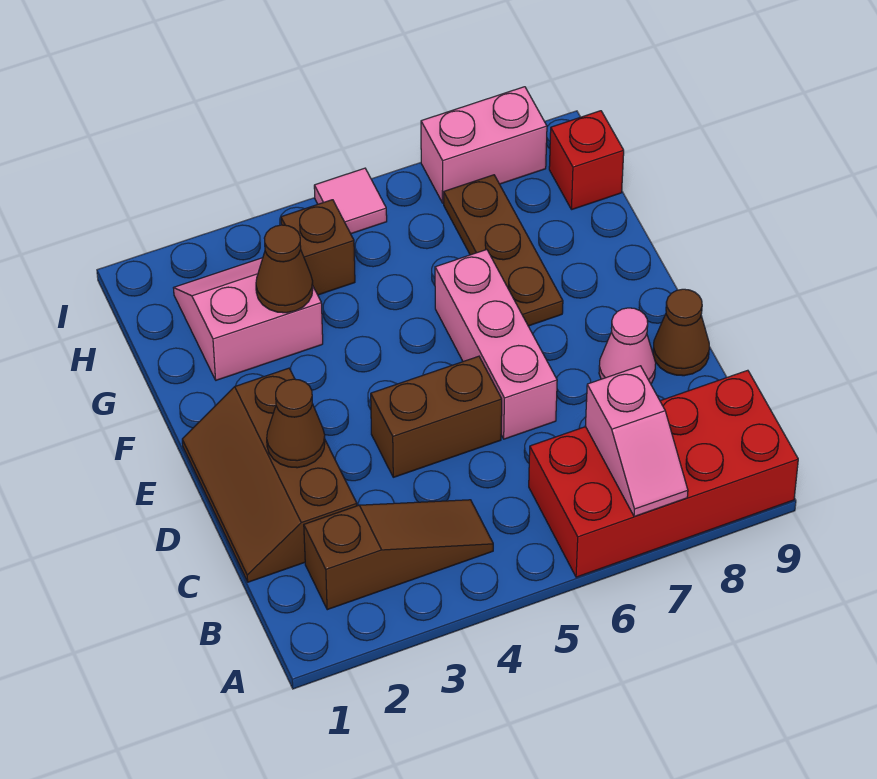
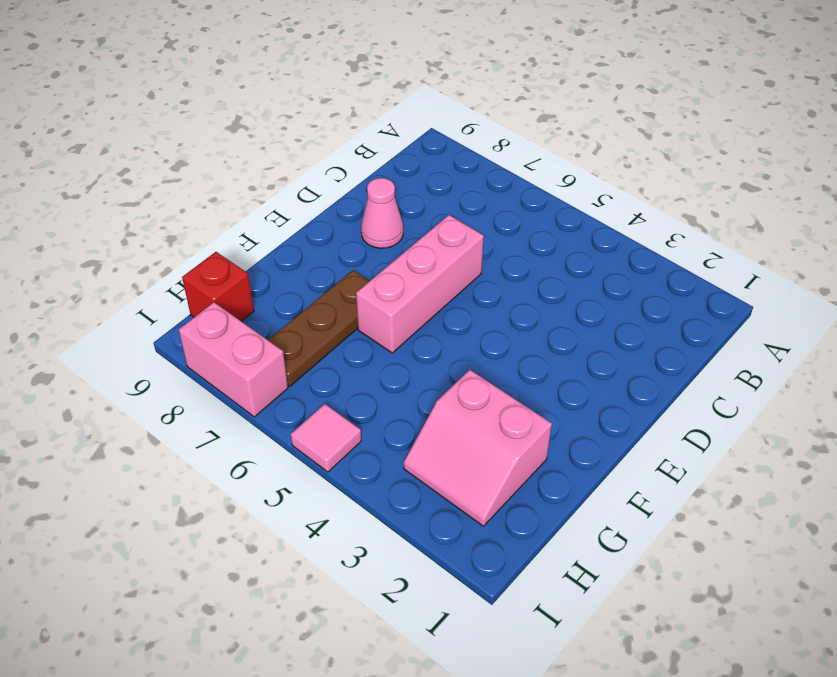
none -> red brick A6:B9 level 1
none -> brown slope B2:B4 level 1 top 2
none -> brown slope C1:E2 level 1 top 2

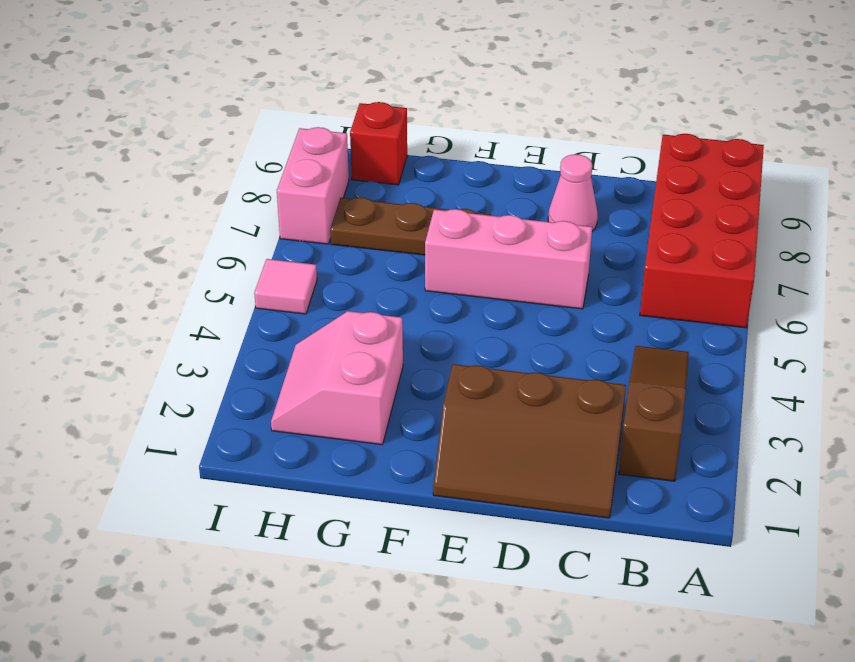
none -> brown brick D4:D5 level 1
none -> brown cone D9 level 1
none -> brown brick H4 level 1

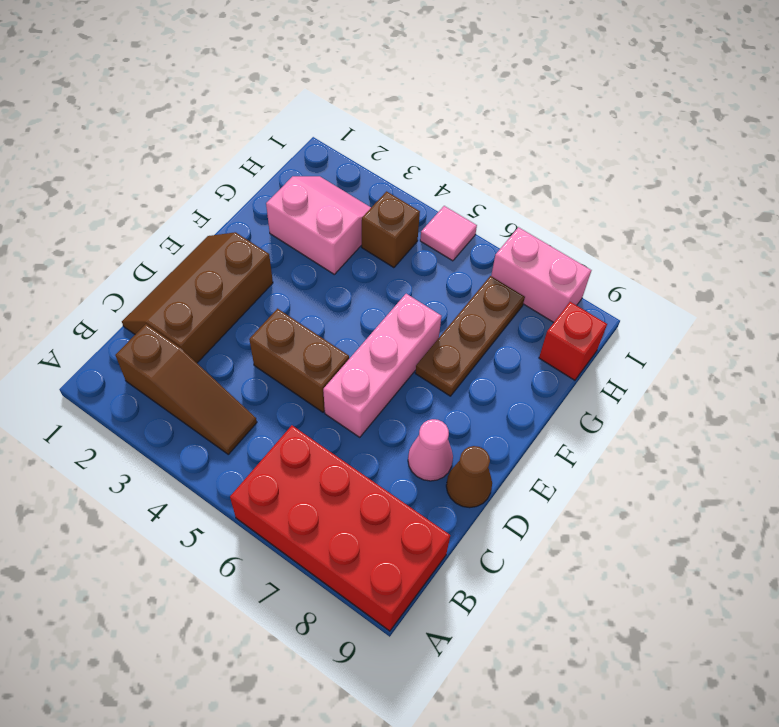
none -> pink slope A7:B7 level 2 top B
none -> brown cone D2 level 2
none -> brown cone G3 level 2

